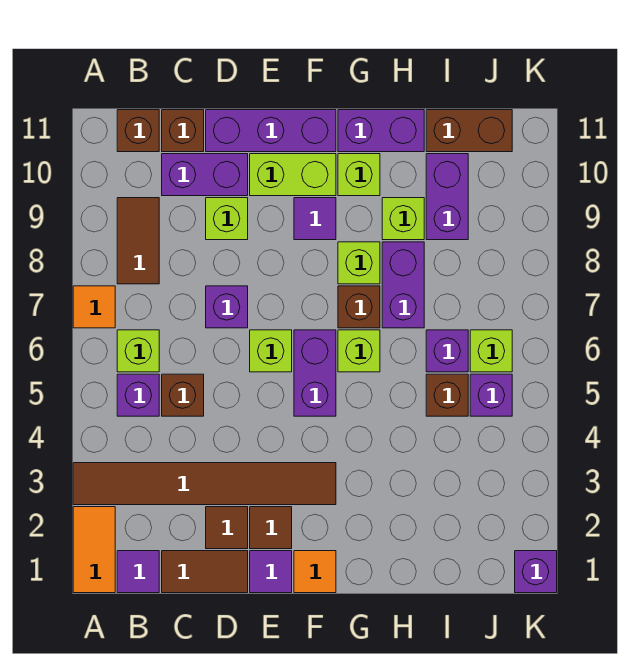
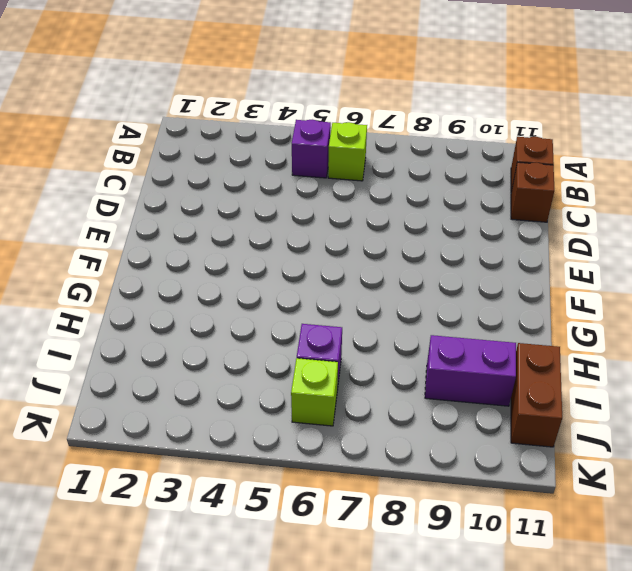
none -> orange tile A1:A2 level 1
none -> brown tile A3:F3 level 1
none -> orange tile A7 level 1
none -> purple tile B1 level 1

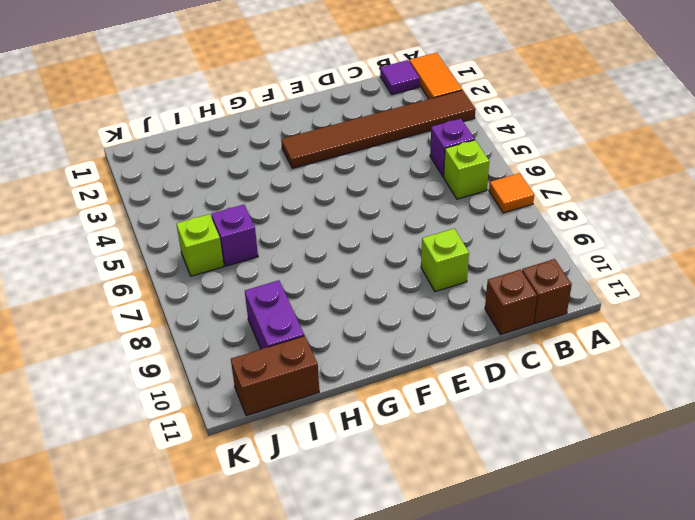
none -> brown tile B8:B9 level 1
none -> brown tile C1:D1 level 1
none -> brown brick C5 level 1
none -> purple brick C10:D10 level 1

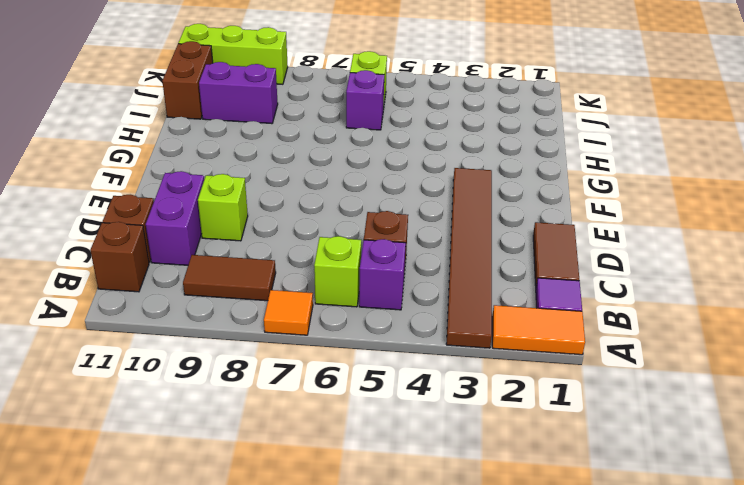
lime brick K9:K11 level 1 -> none
none -> brown tile D2 level 1
none -> purple brick D7 level 1
none -> purple brick D11:F11 level 1
none -> purple tile E1 level 1

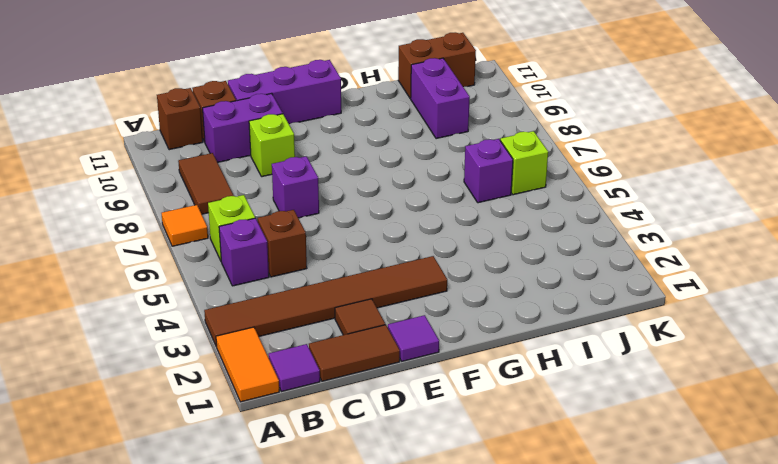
none -> brown tile E2 level 1
none -> lime brick E6 level 1
none -> lime brick E10:F10 level 1
none -> orange tile F1 level 1

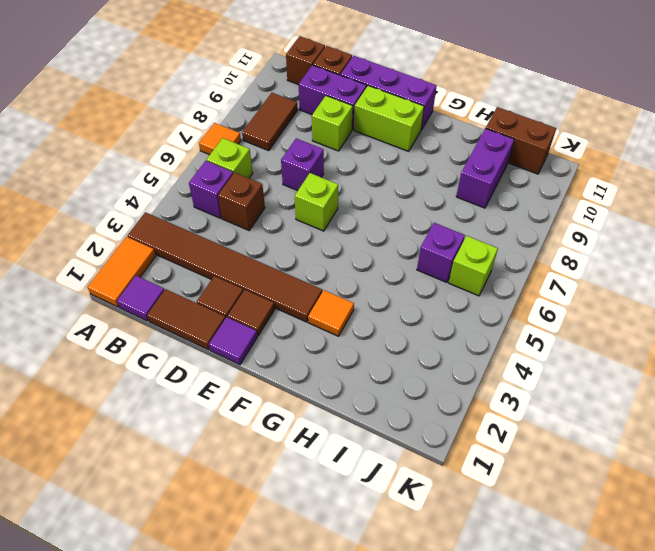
orange tile G3 level 1 -> orange tile F1 level 1
none -> purple brick F5:F6 level 1
none -> purple tile F9 level 1
none -> lime brick G6 level 1
none -> brown brick G7 level 1

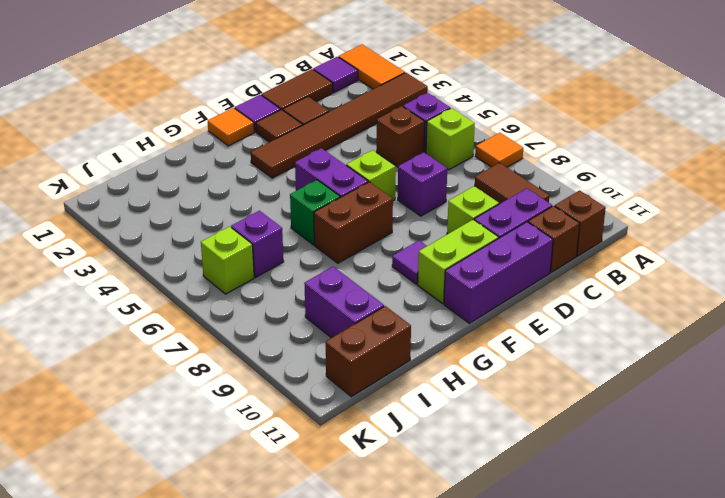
brown brick F7:G7 level 1 -> brown brick G7 level 1
green brick G6 level 1 -> lime brick G6 level 1
none -> lime brick G8 level 1
none -> lime brick G10 level 1
none -> purple brick G11:H11 level 1
none -> purple brick H7:H8 level 1

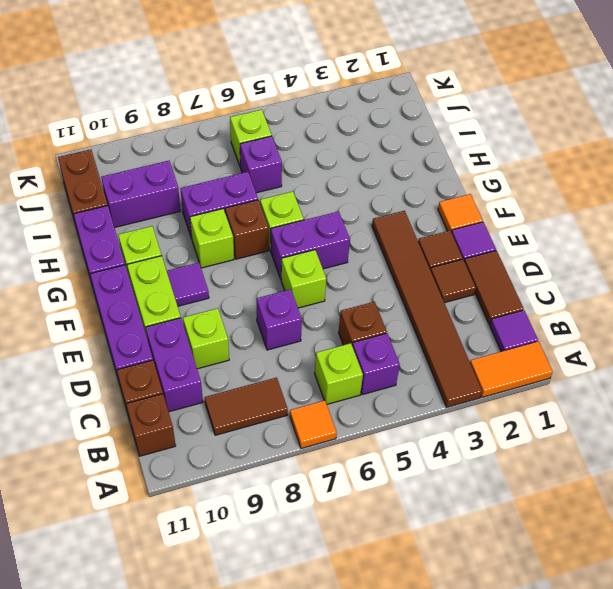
none -> lime brick H9 level 1
none -> brown brick I5 level 1
none -> purple brick J5 level 1
none -> purple brick K1 level 1

